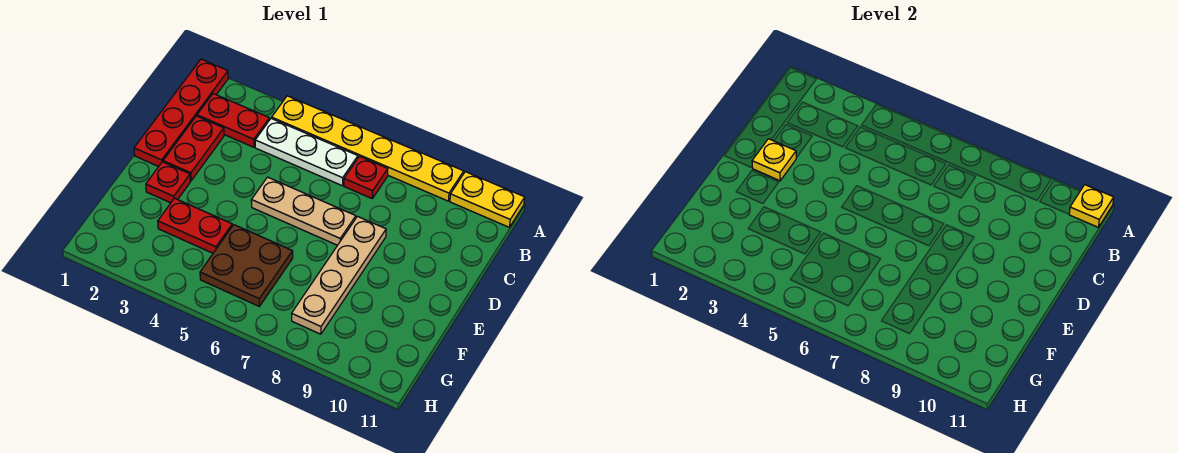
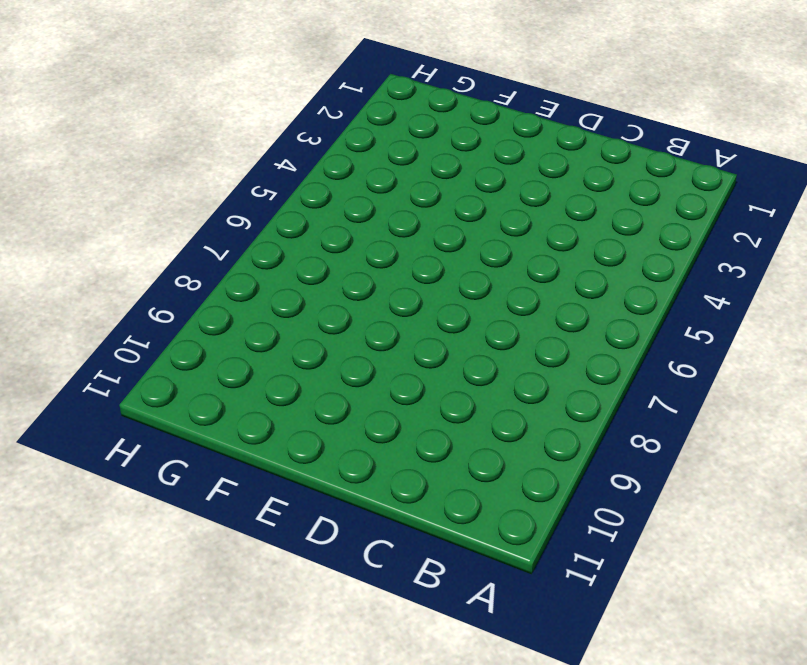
none -> red plate A1:D1 level 1
none -> yellow plate A4:A9 level 1
none -> yellow plate A10:A11 level 1

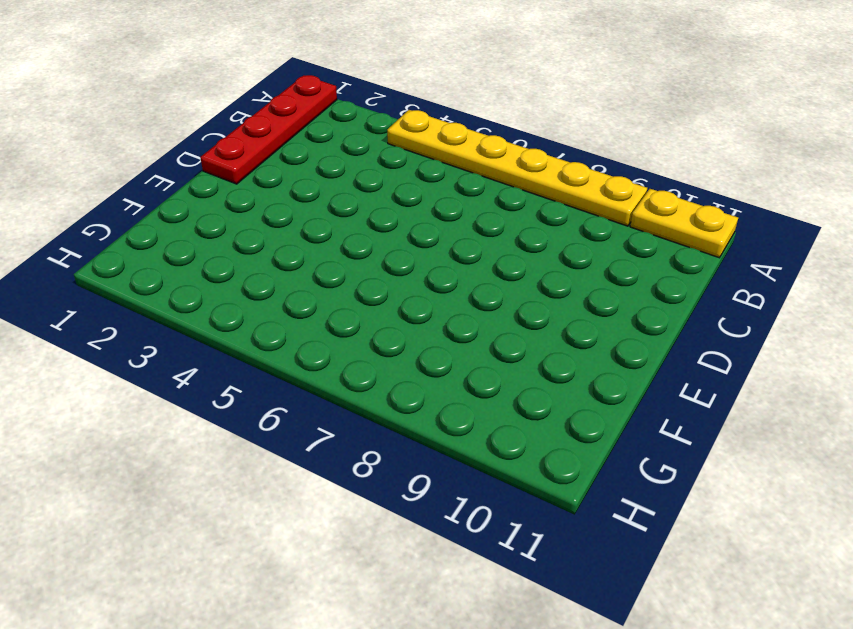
none -> red plate B2:B3 level 1
none -> white plate B4:B6 level 1
none -> red plate B7 level 1

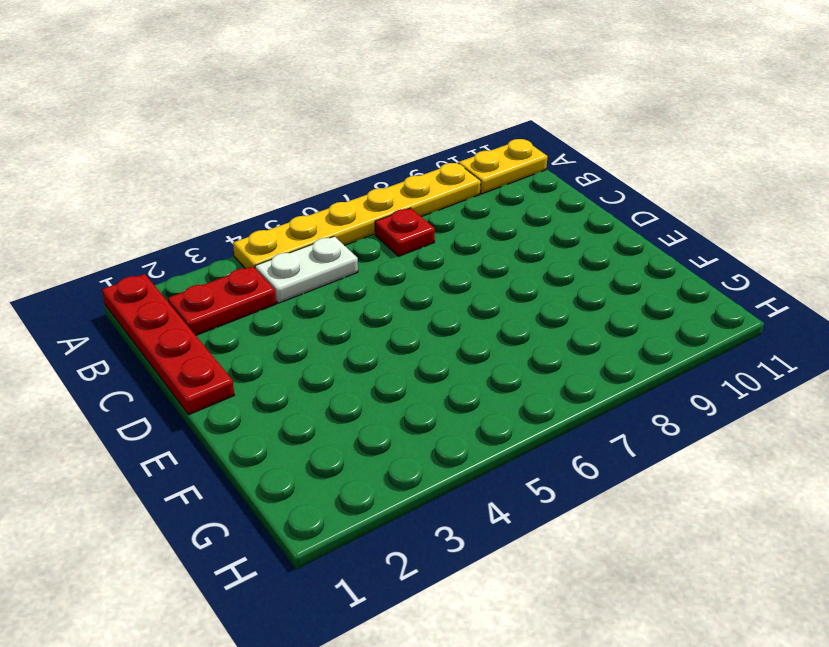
white plate B4:B5 level 1 -> white plate B4:B6 level 1
none -> red plate C2:D2 level 1
none -> tan plate D5:D7 level 1
none -> tan plate D8:G8 level 1

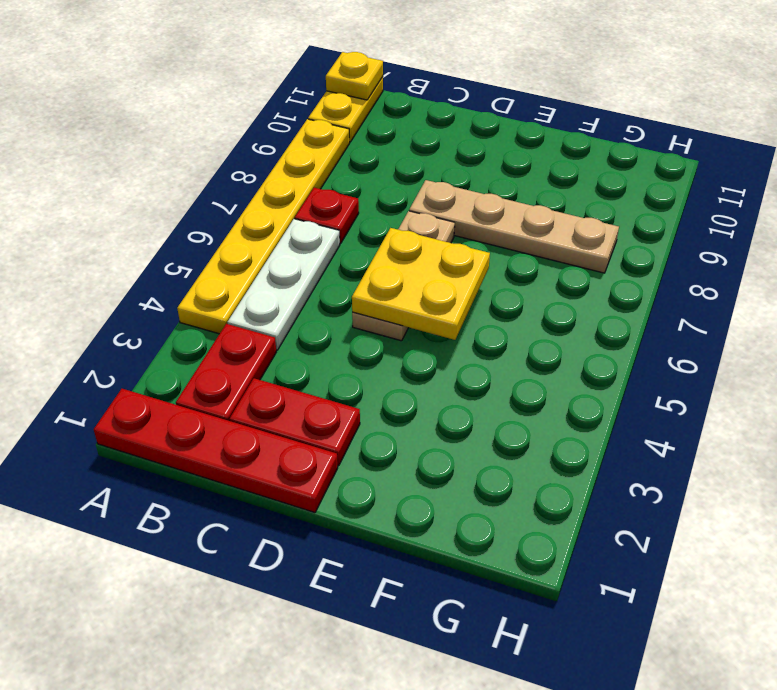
yellow plate D5:E6 level 2 -> none
none -> red plate E2 level 1
none -> red plate F3:F4 level 1
none -> brown plate F5:G6 level 1

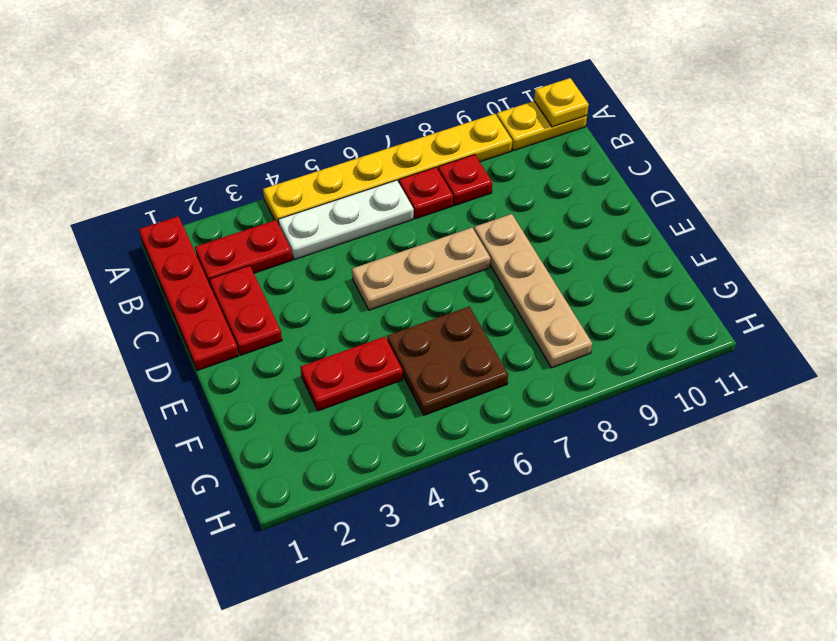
red plate B8 level 1 -> red plate E2 level 1
none -> yellow plate D2 level 2

